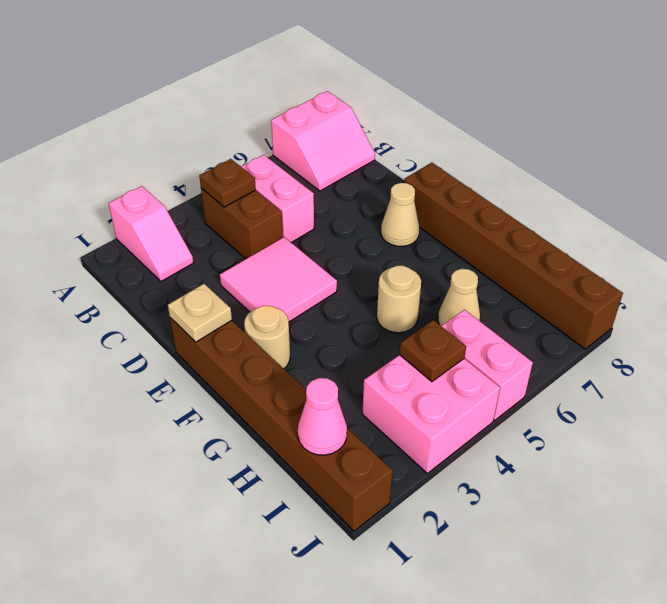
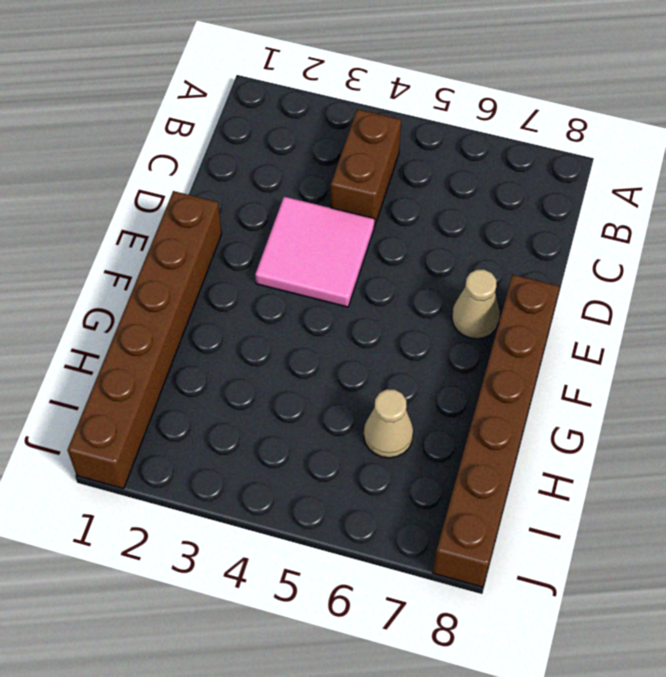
none -> pink slope A2:B2 level 1 top A
none -> pink slope A7:B8 level 1 top A
none -> pink brick B5:C5 level 1

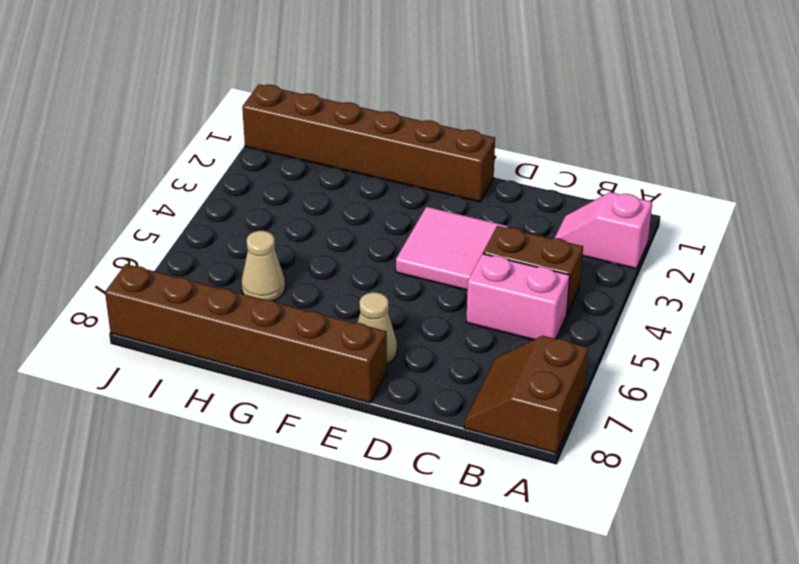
brown slope A7:B8 level 1 top A -> pink slope A7:B8 level 1 top A
none -> tan round brick F2 level 1
none -> tan round brick G5 level 1
none -> pink brick I3:J4 level 1

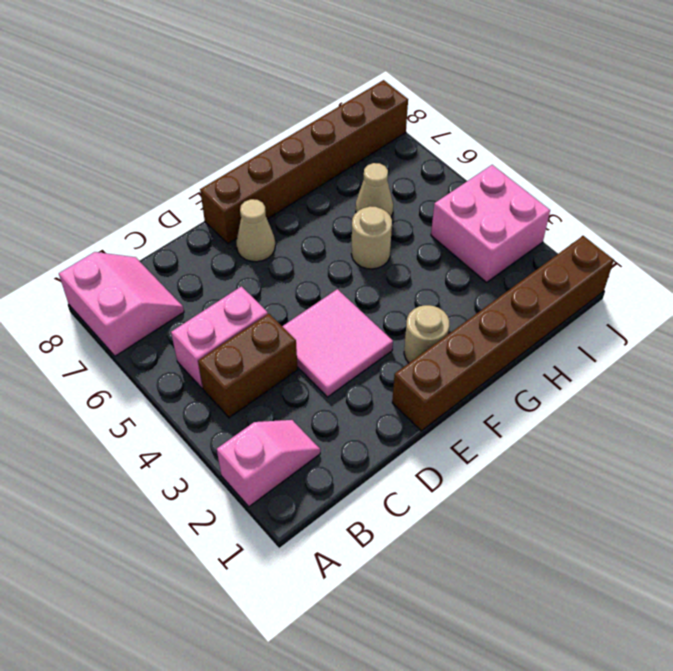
none -> pink brick I5:J5 level 1
none -> brown plate B4 level 2
none -> tan plate E1 level 2

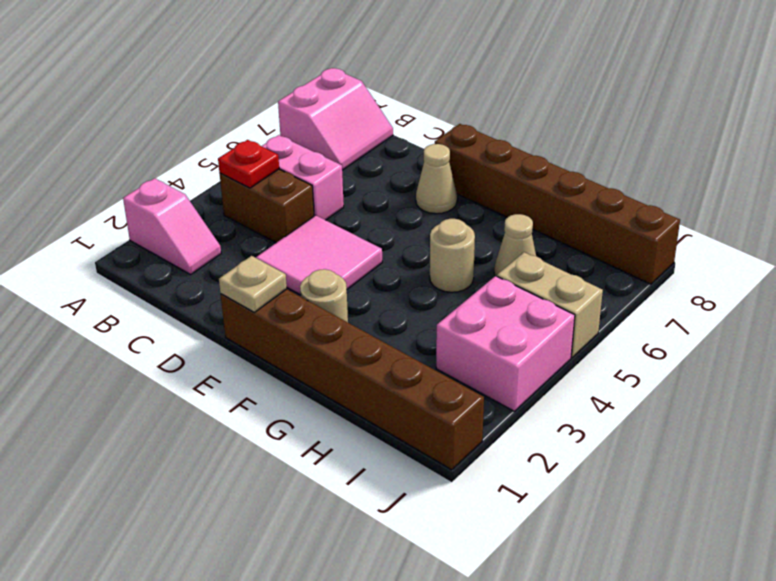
red plate B4 level 2 -> brown plate B4 level 2
tan brick I5:J5 level 1 -> pink brick I5:J5 level 1
none -> pink cone I1 level 2
none -> brown plate I4 level 2

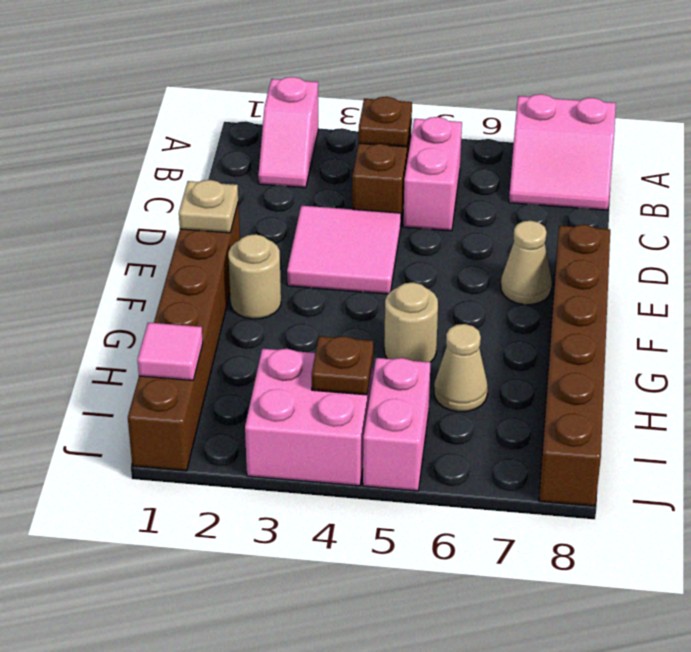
pink tile I1 level 2 -> pink cone I1 level 2

